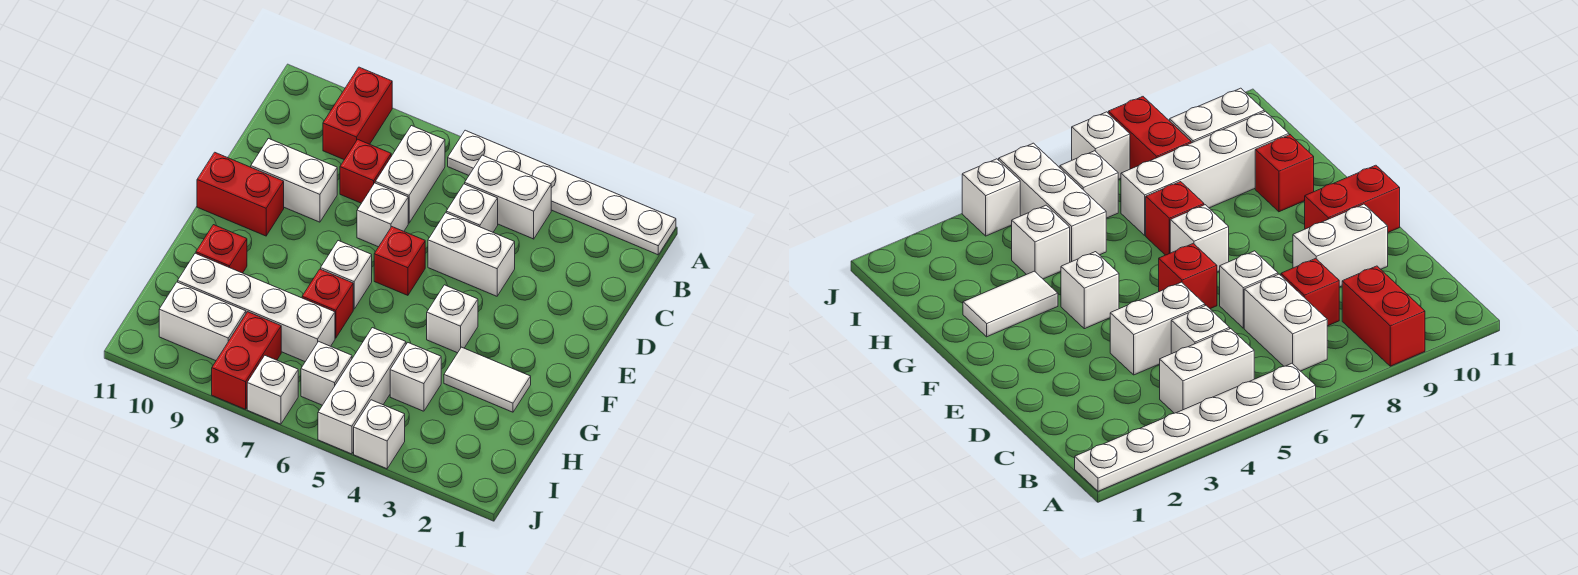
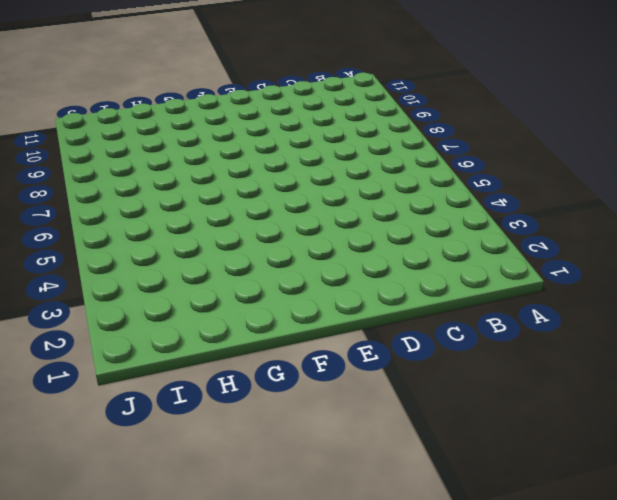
none -> white plate A1:A6 level 1
none -> red brick A9:B9 level 1
none -> white brick B4:B5 level 1

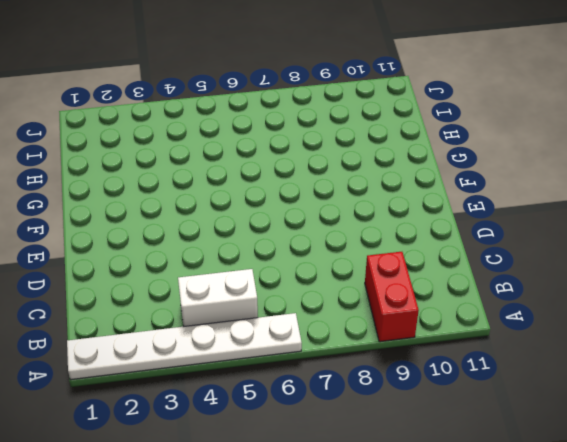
none -> white brick B7:C7 level 1
none -> white brick C5 level 1
none -> red brick C8 level 1

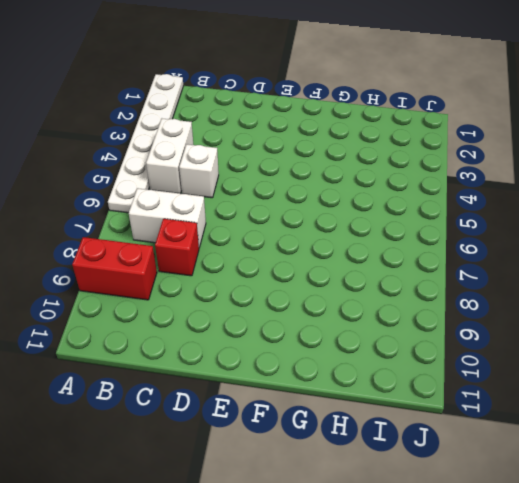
none -> white brick D4:D5 level 1
none -> white brick D7 level 1
none -> white brick D9:D10 level 1

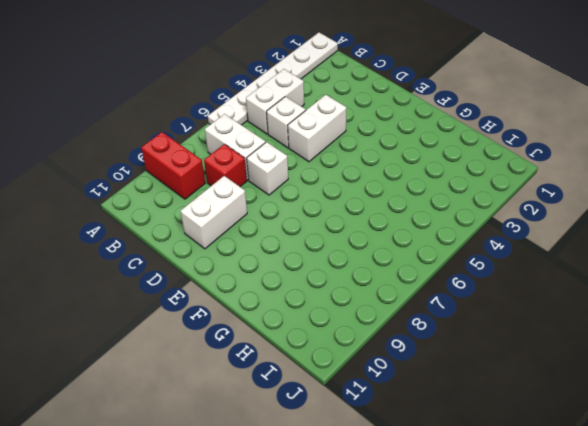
none -> red brick E6 level 1
none -> red brick E10:E11 level 1
none -> white brick F4 level 1

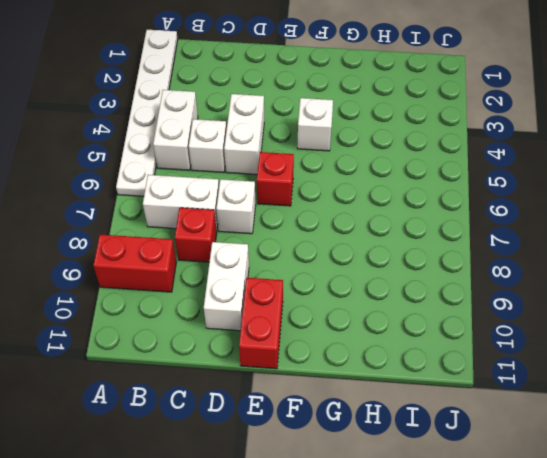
none -> white brick F7 level 1
none -> white tile G2:G3 level 1
none -> red brick G7 level 1

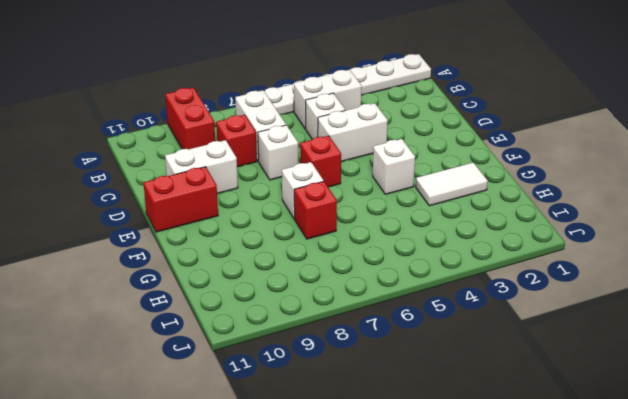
none -> red brick G10 level 1
none -> white brick H4 level 1
none -> white brick H5:J5 level 1

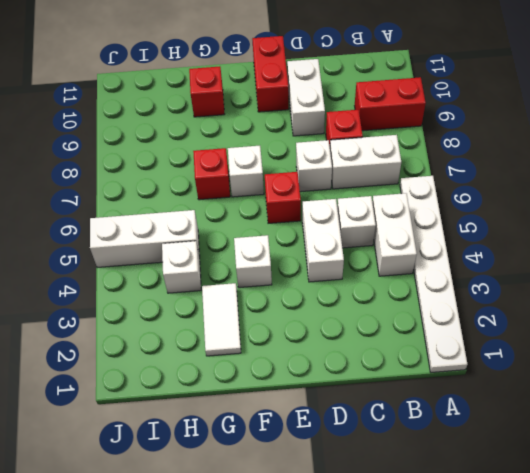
none -> white brick H7:H10 level 1
none -> white brick I6 level 1
none -> red brick I8:J8 level 1

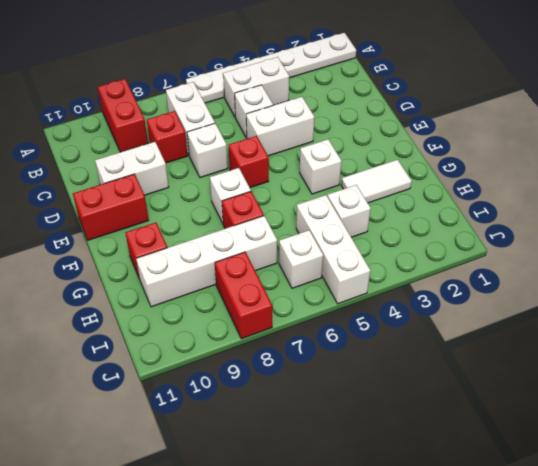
none -> white brick I9:I10 level 1
none -> white brick J4 level 1
none -> white brick J7 level 1

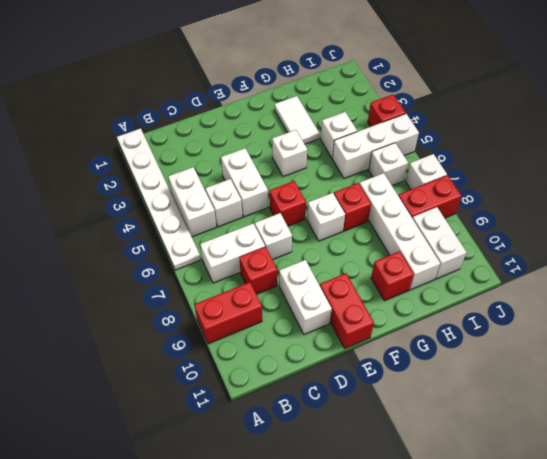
red brick J4 level 1 -> white brick J4 level 1

